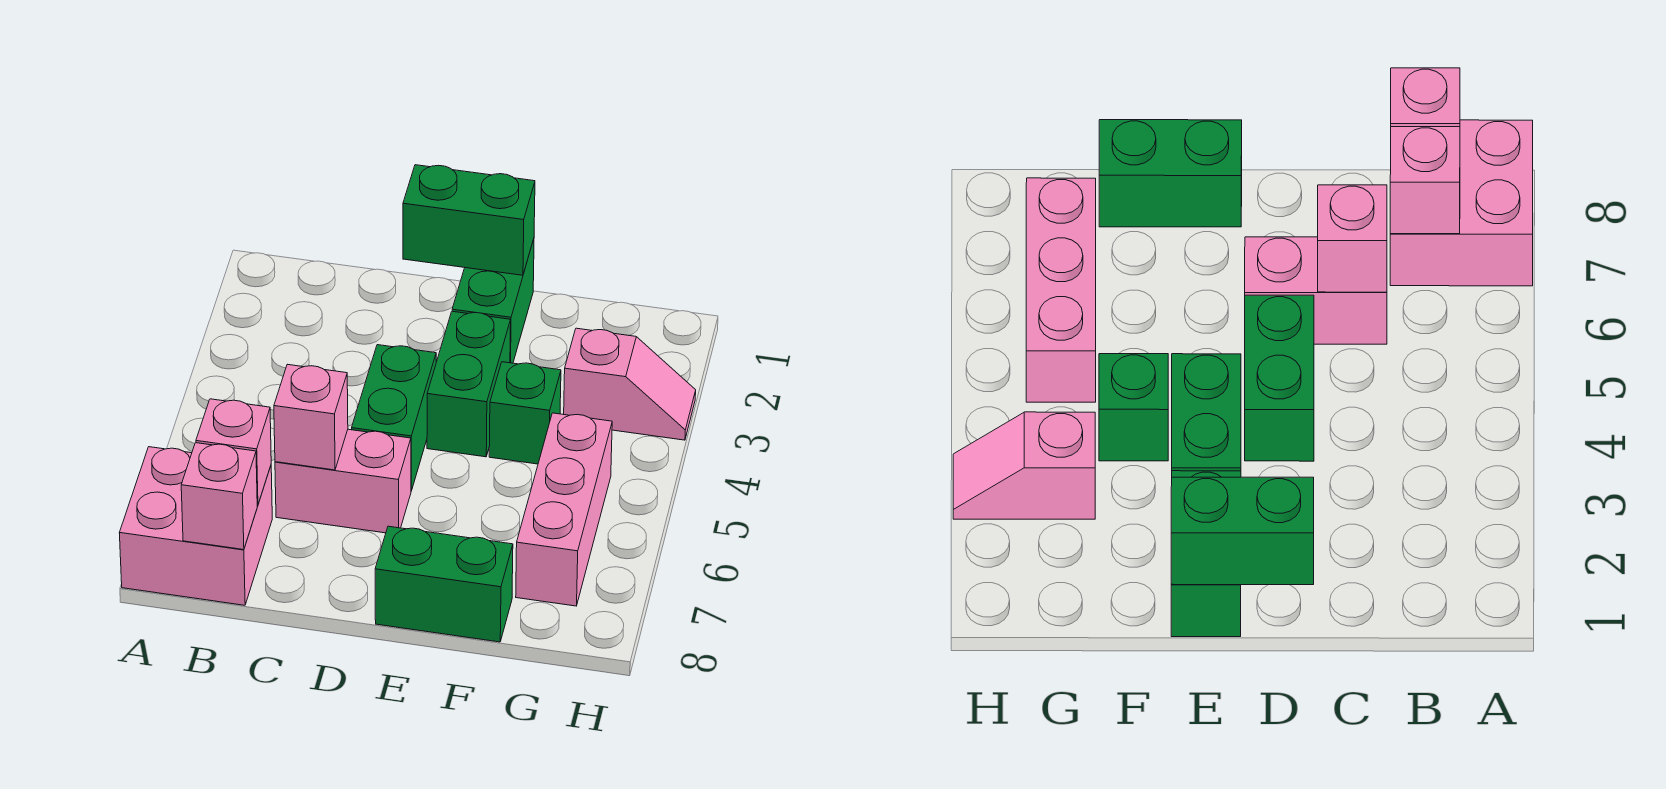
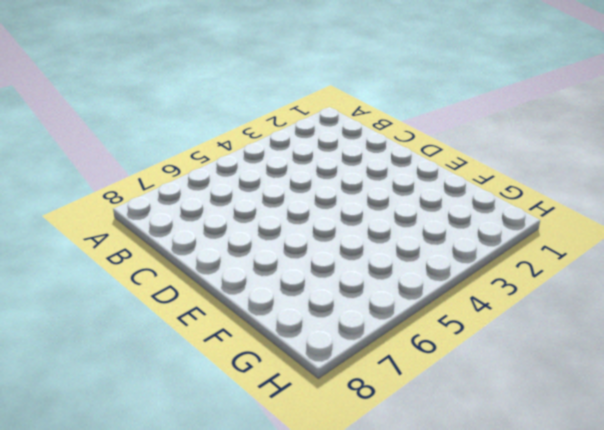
none -> pink brick A7:B8 level 1
none -> pink brick C6:D6 level 1
none -> green brick D4:D5 level 1

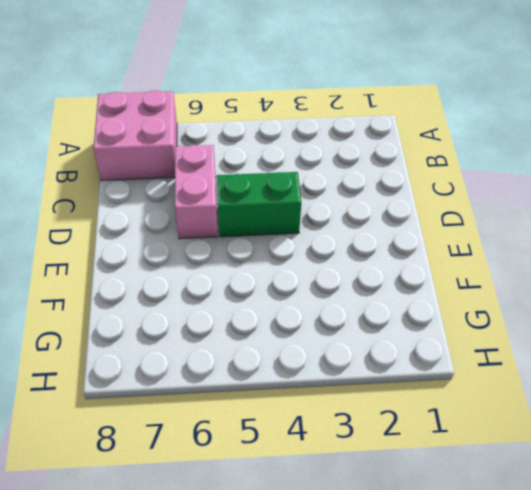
none -> green brick E1:E2 level 1
none -> green brick E3:E4 level 1
none -> green brick E8:F8 level 1

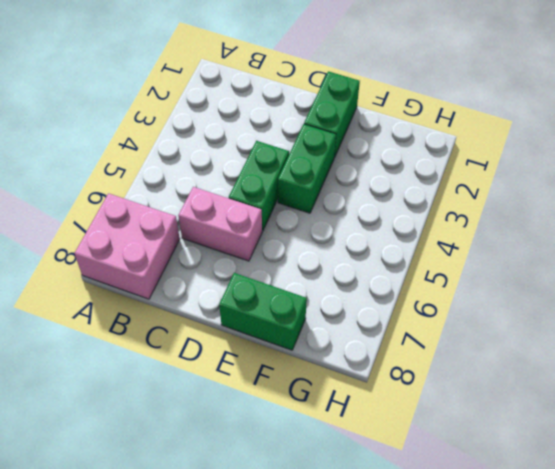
none -> green brick F4 level 1
none -> pink slope G3:H3 level 1 top G
none -> pink brick G5:G7 level 1

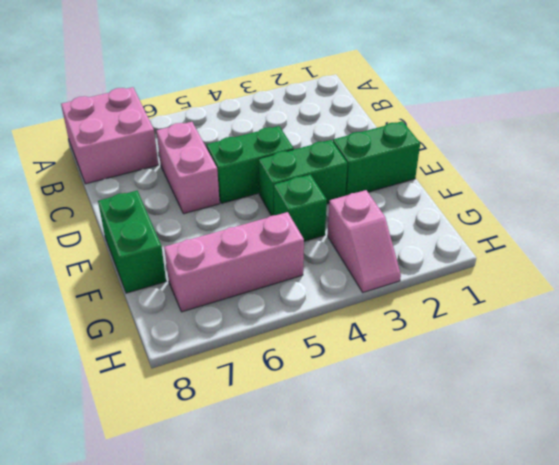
none -> pink brick B7 level 2
none -> pink brick B8 level 2
none -> pink brick C6 level 2

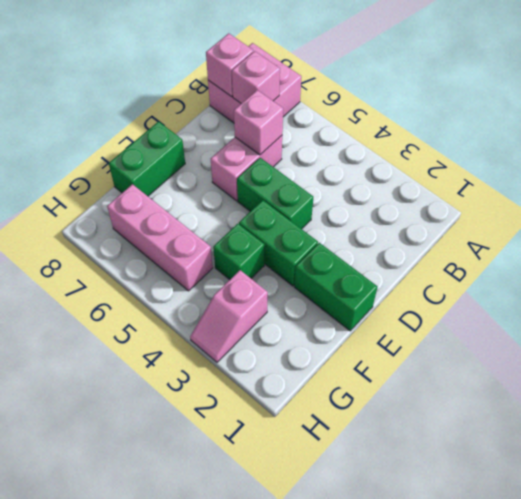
none -> green brick D1:E1 level 2

